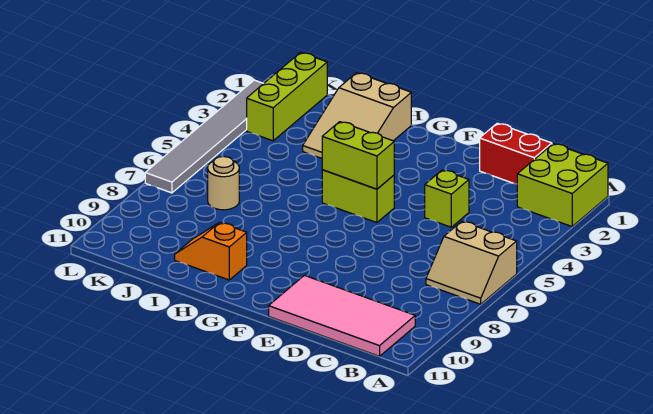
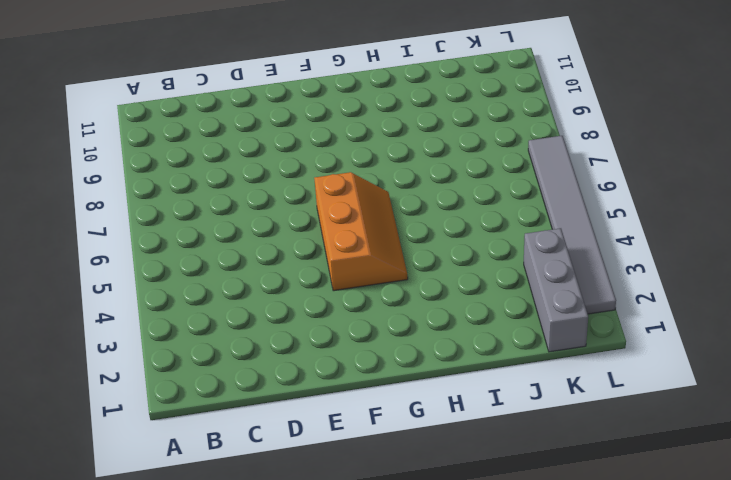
orange slope F4:G6 level 1 top F -> lime brick F5:G5 level 1
grey brick K1:K3 level 1 -> lime brick K1:K3 level 1
none -> lime brick A1:B2 level 1
none -> tan slope A6:B7 level 1 top 6
none -> pink tile B10:E11 level 1

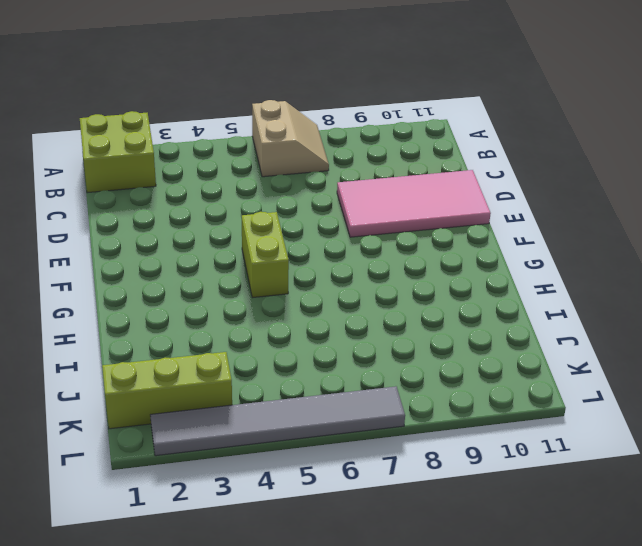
pink tile D8:E11 level 1 -> pink tile B10:E11 level 1
none -> red brick C1:D1 level 1
none -> lime brick D4 level 1
none -> tan slope H1:I3 level 1 top 1

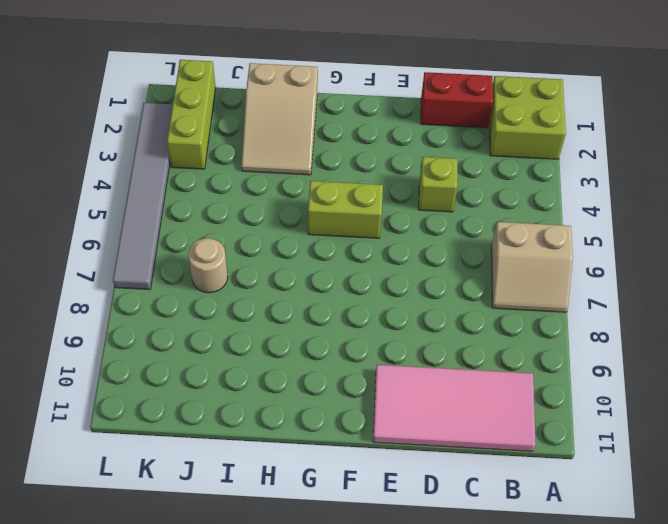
none -> orange slope H10:I10 level 1 top H
none -> lime brick F5:G5 level 2

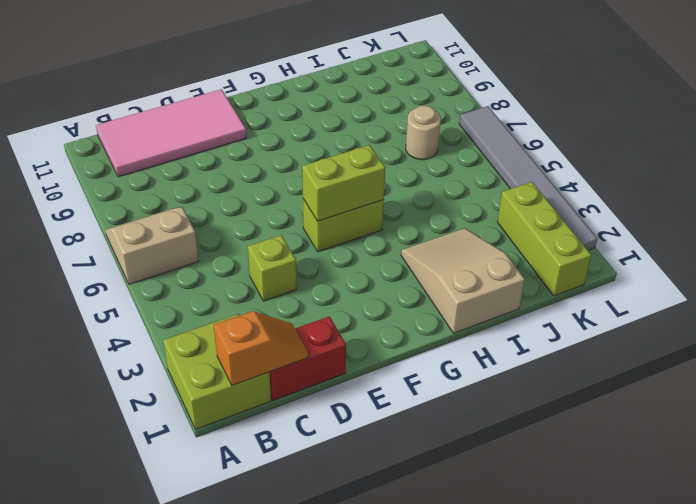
orange slope B1:C1 level 2 top B -> orange slope H10:I10 level 1 top H

